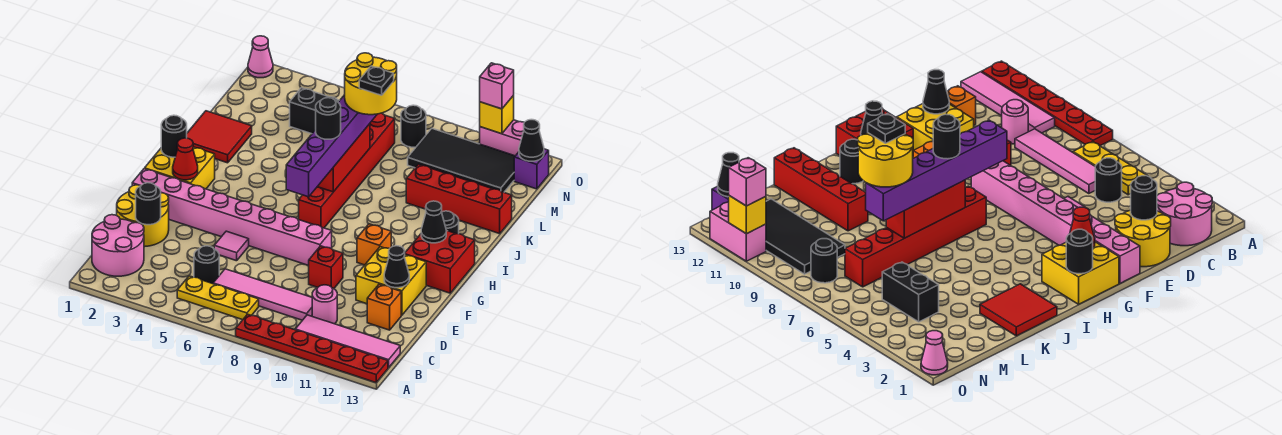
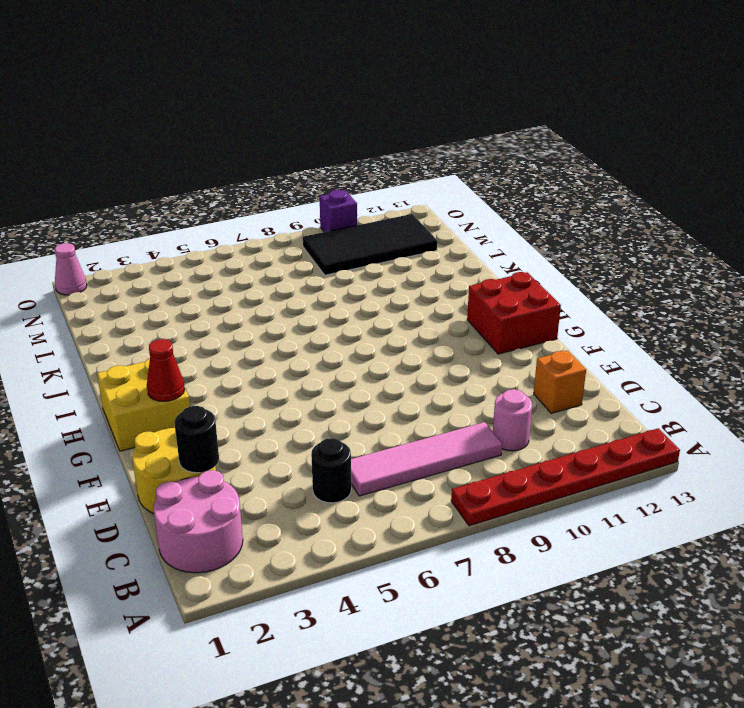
purple brick O10 level 1 -> purple brick N13 level 1
none -> yellow plate B5:B7 level 1
none -> pink tile B10:B13 level 1
none -> pink tile E5 level 1
none -> red brick E9 level 1

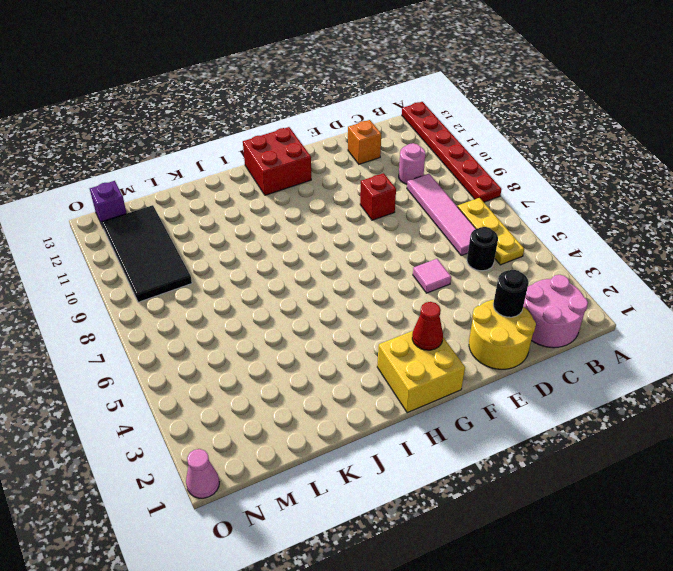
none -> pink tile B10:B13 level 1
none -> yellow brick E11:F12 level 1
none -> pink brick F1:F8 level 1
none -> orange brick G10 level 1

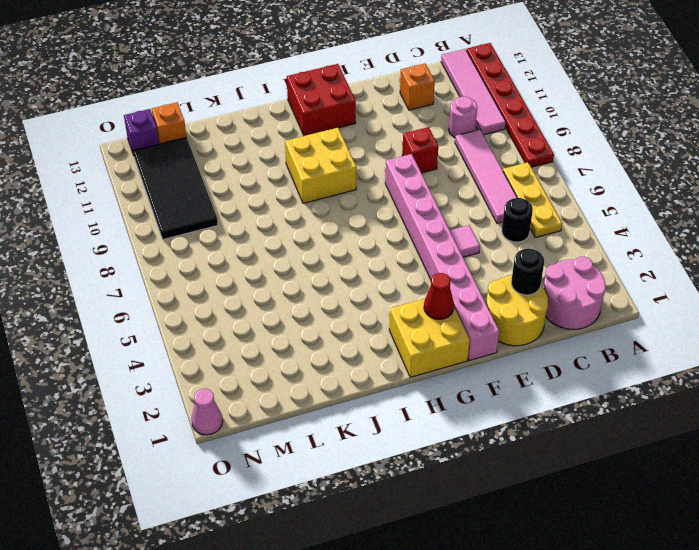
yellow brick H9:I10 level 1 -> yellow brick E11:F12 level 1
orange brick M13 level 1 -> orange brick G10 level 1
none -> red brick H7:M7 level 1
none -> black round brick I12 level 1
none -> red tile J1:K2 level 1
none -> red brick K10:K13 level 1

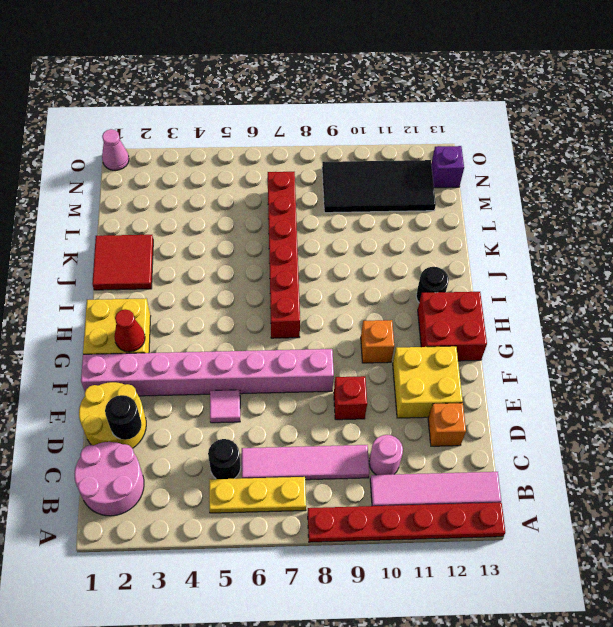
none -> red brick K10:K13 level 1
none -> black brick M4:M5 level 1
none -> black round brick N8 level 1
none -> pink brick O11:O12 level 1

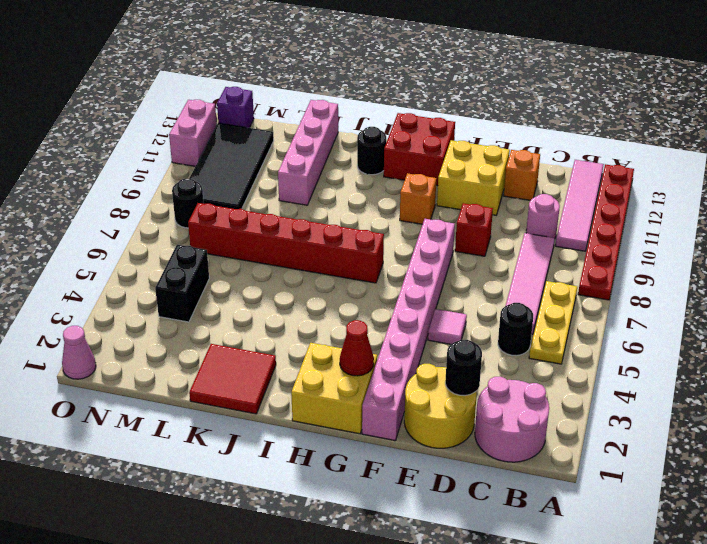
pink brick K10:K13 level 1 -> red brick K10:K13 level 1
none -> black cone E12 level 2
none -> black round brick H1 level 2
none -> black cone H12 level 2
none -> red brick I7:K7 level 2

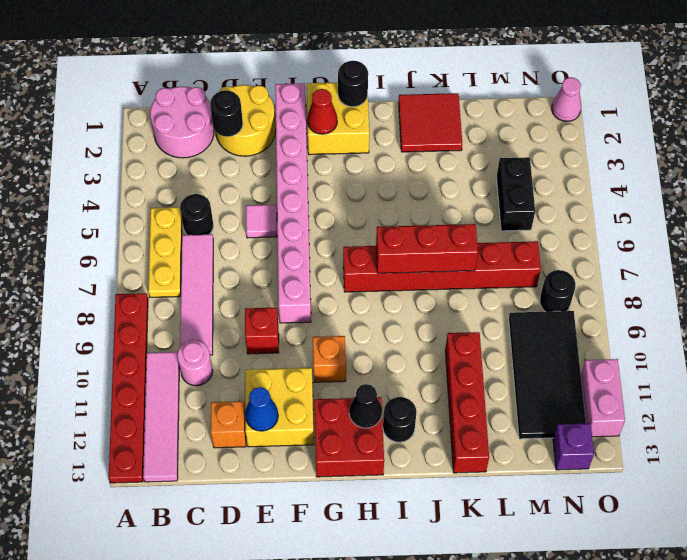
blue cone E12 level 2 -> black cone E12 level 2
none -> black cone N13 level 2
none -> yellow brick O11 level 2
none -> purple brick G7:L7 level 3
none -> pink brick O11 level 3

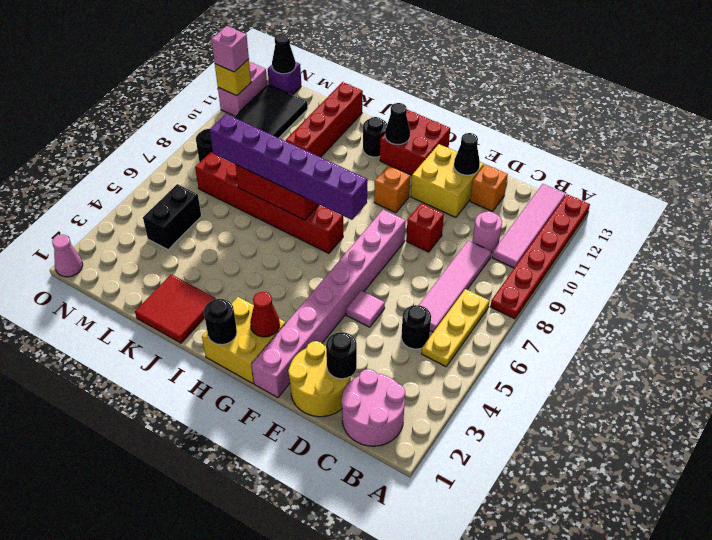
none -> black round brick I7 level 4
none -> yellow round brick K7:L8 level 4
none -> black plate K8 level 5

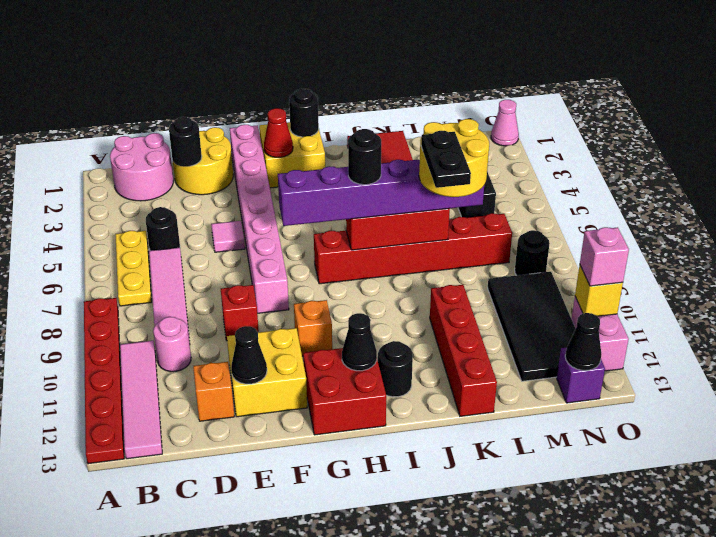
black plate K8:K9 level 5 -> black plate K8 level 5

